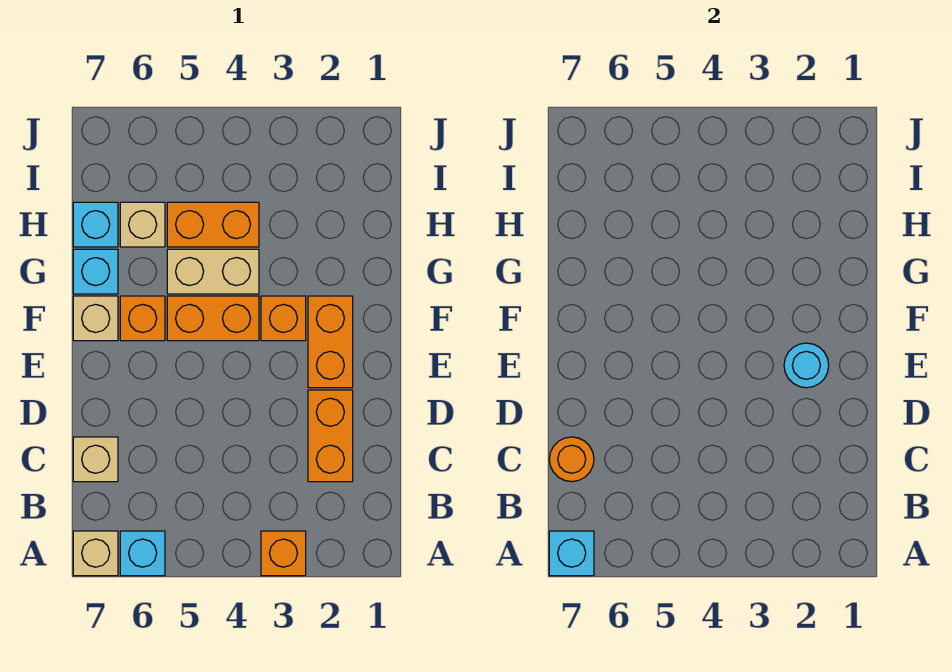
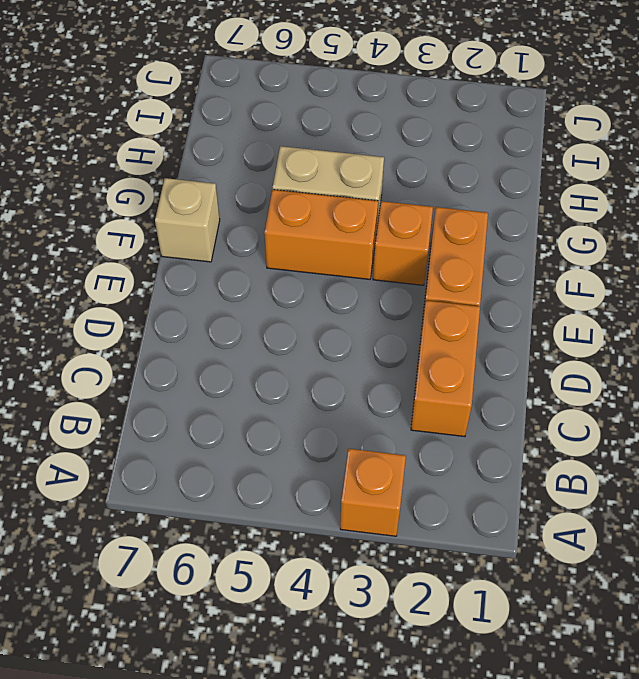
none -> cyan brick A6 level 1
none -> tan brick A7 level 1
none -> tan brick C7 level 1

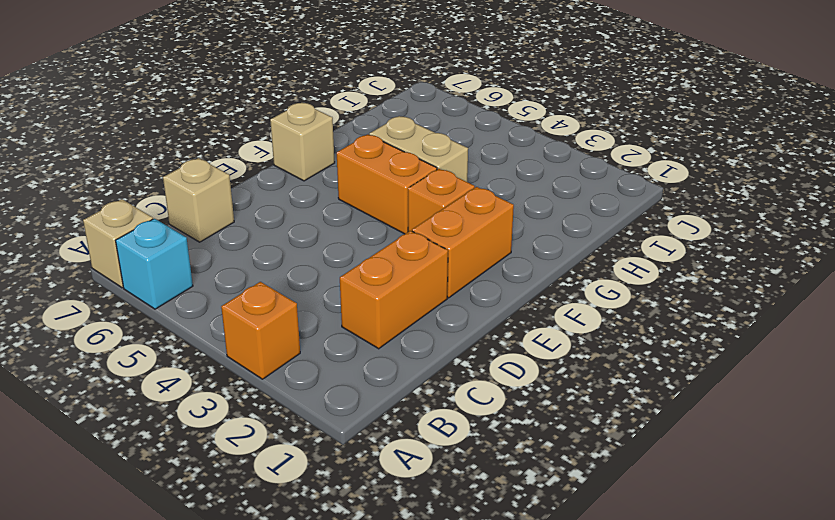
none -> orange brick F6 level 1
none -> cyan brick G7 level 1
none -> orange brick H4:H5 level 1

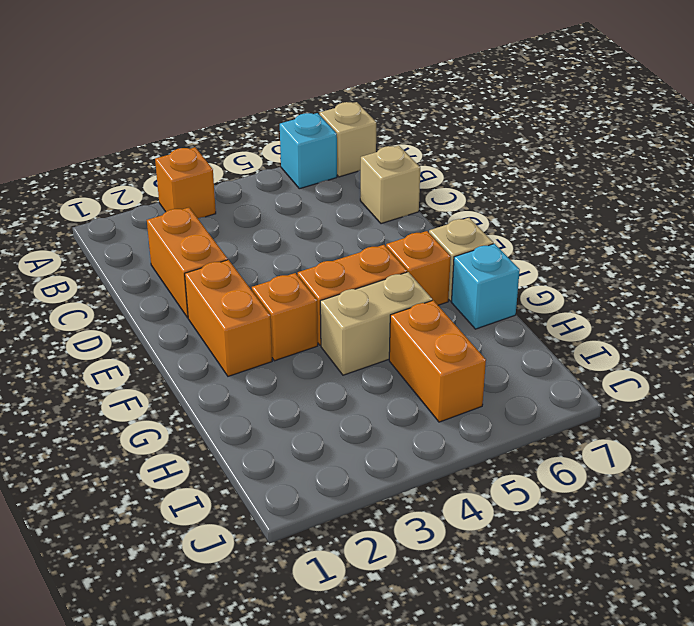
orange brick H5:I5 level 1 -> orange brick H4:H5 level 1
none -> tan brick H6 level 1
none -> cyan brick H7 level 1
none -> cyan brick A7 level 2

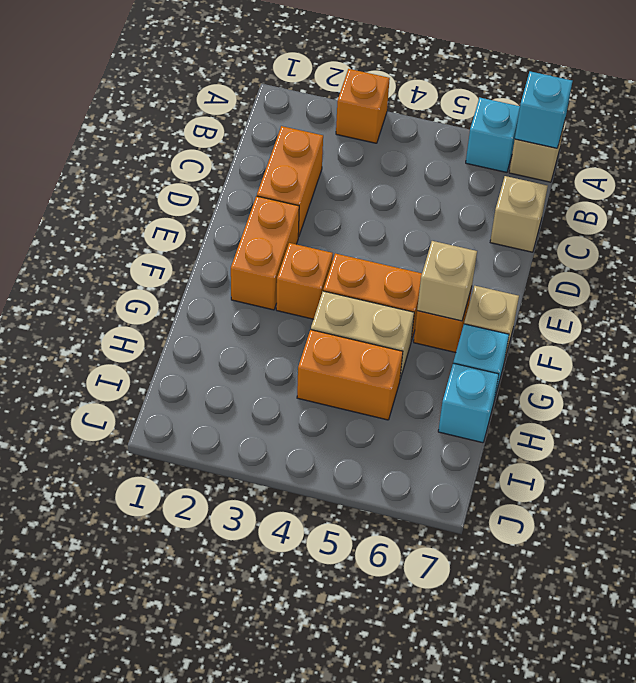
tan brick F6 level 2 -> tan brick H6 level 1
none -> orange round brick C7 level 2
none -> cyan round brick E2 level 2

